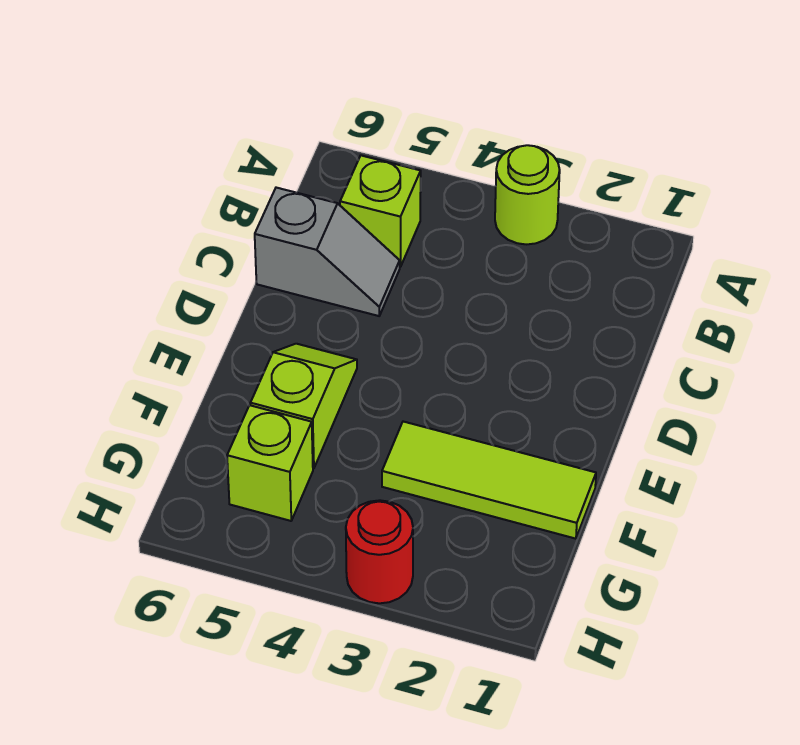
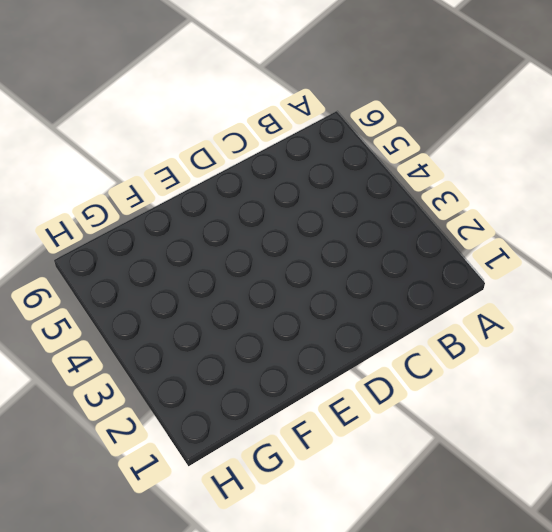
none -> lime round brick A3 level 1
none -> lime brick B5 level 1

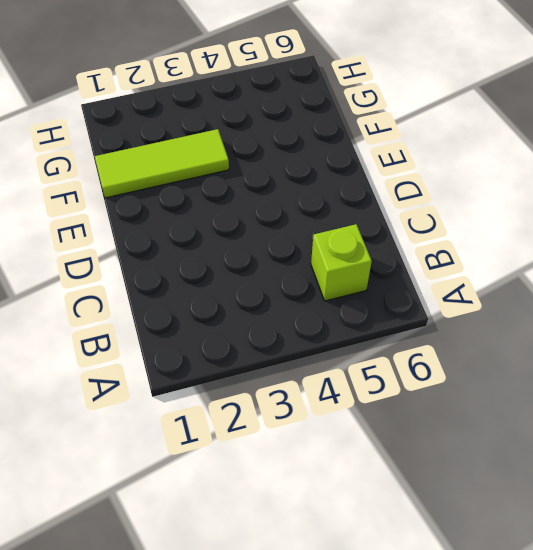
none -> lime round brick A3 level 1
none -> grey slope C5:C6 level 1 top 6

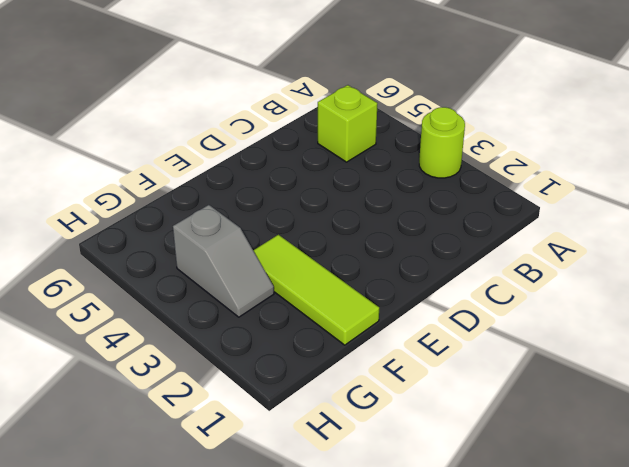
grey slope G3:G4 level 1 top 4 -> grey slope C5:C6 level 1 top 6
none -> lime slope E5:F5 level 1 top F
none -> lime brick G5 level 1

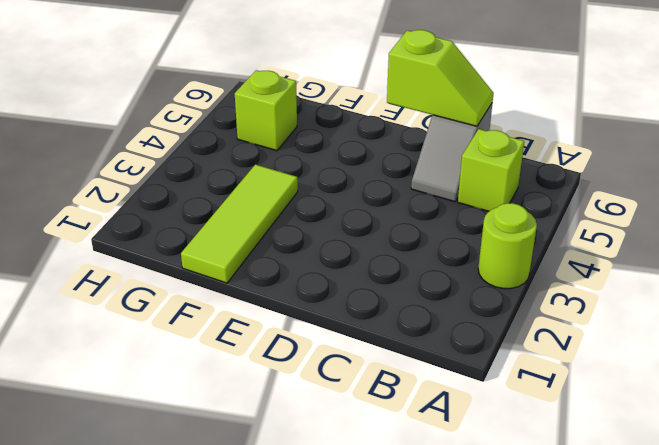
lime slope C6:D6 level 2 top D -> lime slope E5:F5 level 1 top F
none -> red round brick H3 level 1

